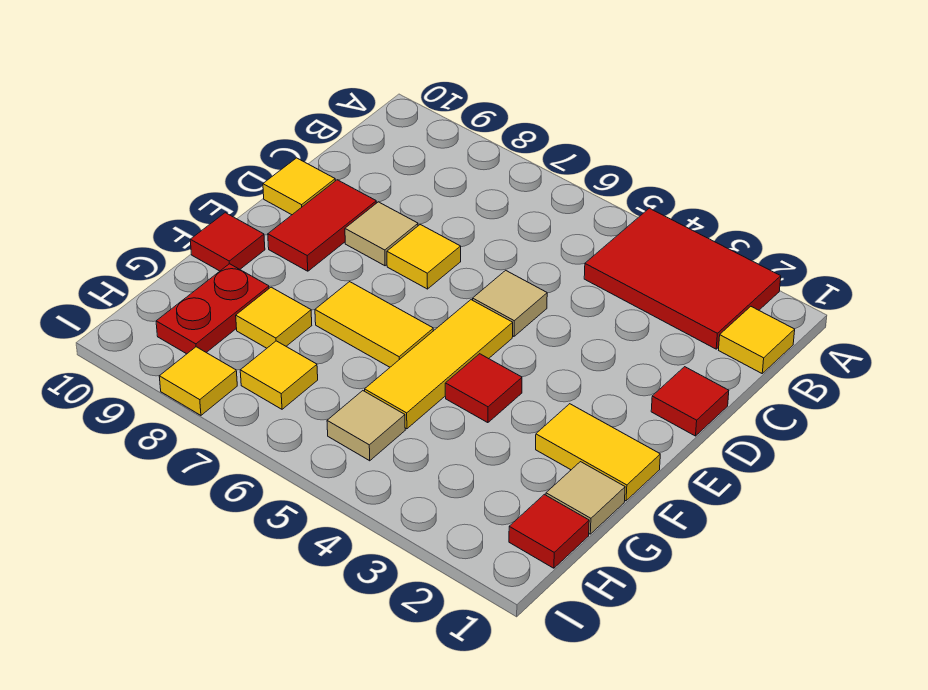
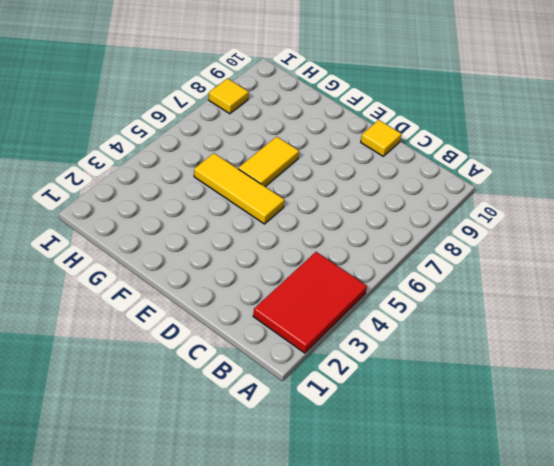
none -> yellow tile B1 level 1
none -> red tile D1 level 1
none -> tan tile D5 level 1

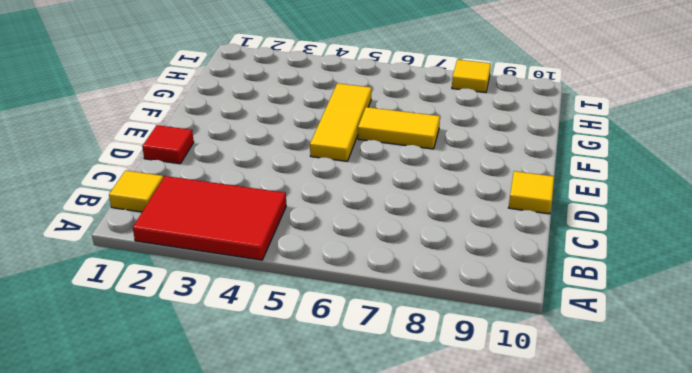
none -> tan tile D5 level 1
none -> yellow tile D7 level 1
none -> tan tile D8 level 1

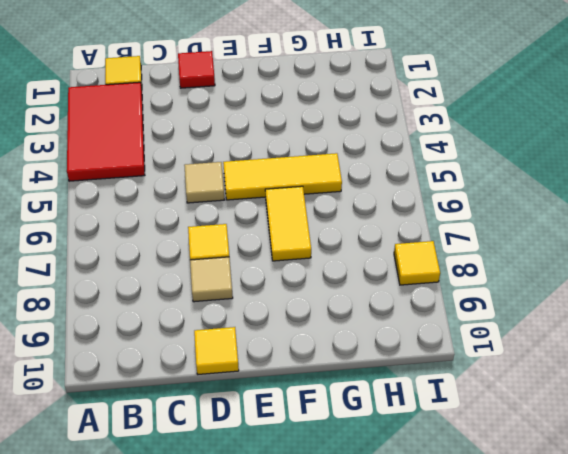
none -> red tile D9:E9 level 1
none -> yellow tile F1:F2 level 1
none -> red tile F4 level 1

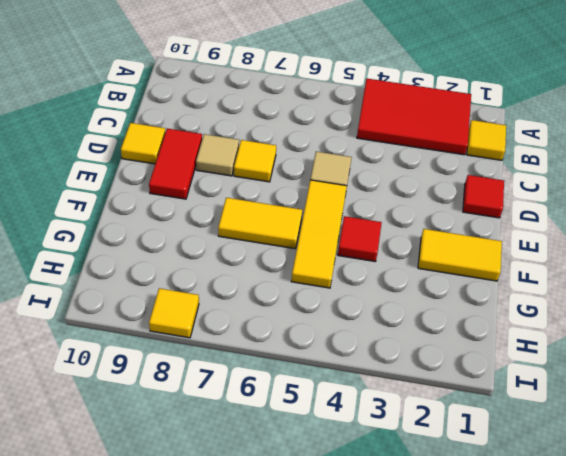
none -> red tile F10 level 1
none -> tan tile G1 level 1
none -> yellow tile G8 level 1

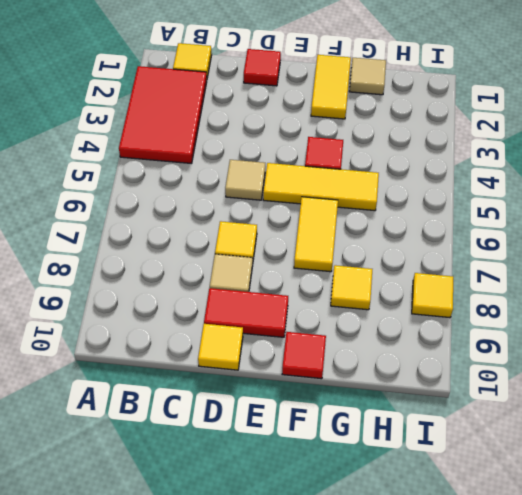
none -> red plate G9:H9 level 1
none -> red tile H1 level 1
none -> tan tile H5 level 1

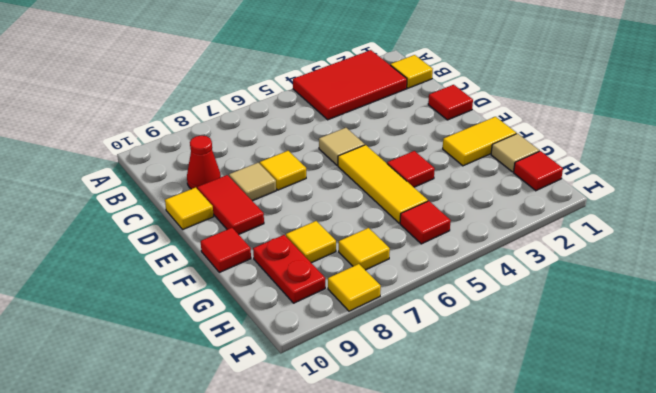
red cone C9 level 1 -> none
red tile H5 level 1 -> tan tile H5 level 1
none -> yellow tile F6:F7 level 1

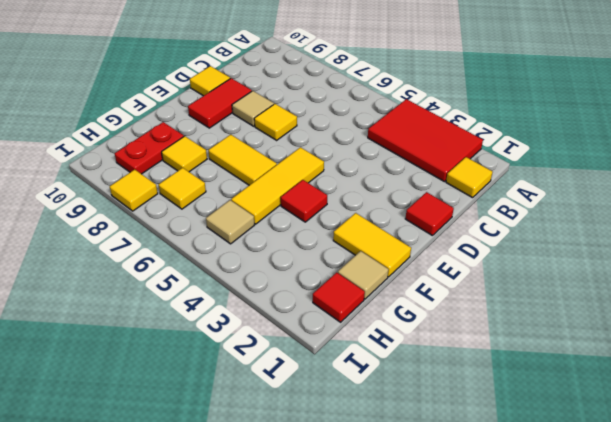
none -> tan tile D5 level 1
none -> red tile F10 level 1

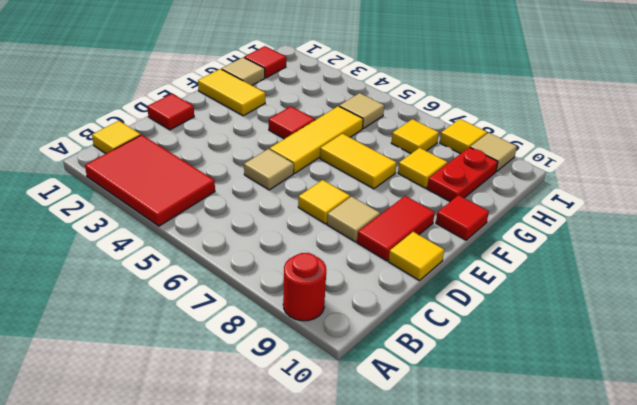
red round brick A9 level 1 -> none
tan tile I9 level 1 -> none

